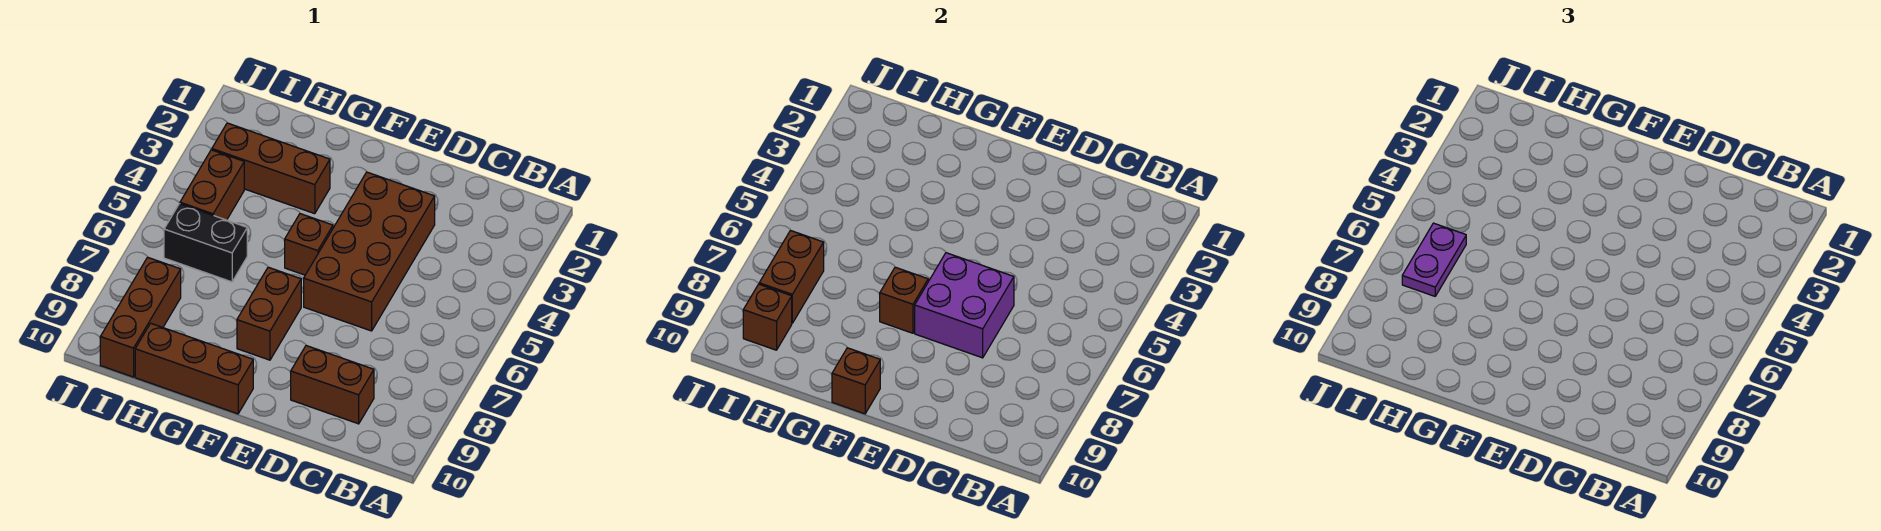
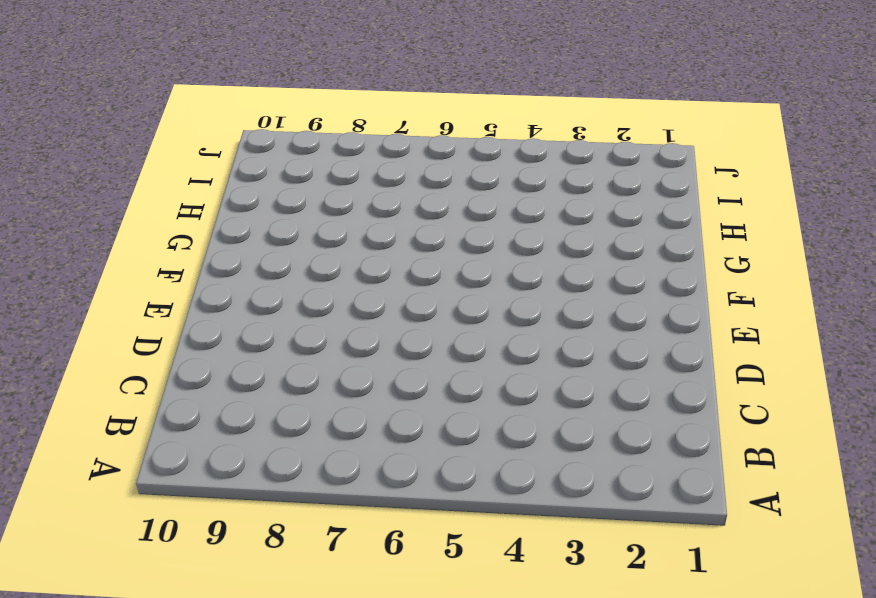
none -> brown brick C9:D9 level 1
none -> brown brick D3:E6 level 1
none -> brown brick F5 level 1

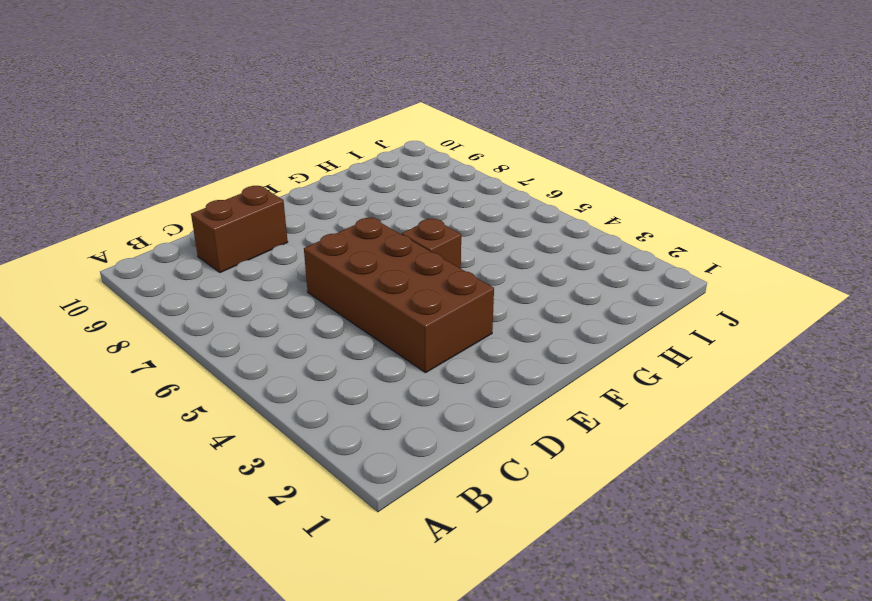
none -> brown brick F7:F8 level 1
none -> brown brick F10:H10 level 1
none -> brown brick G3:I3 level 1

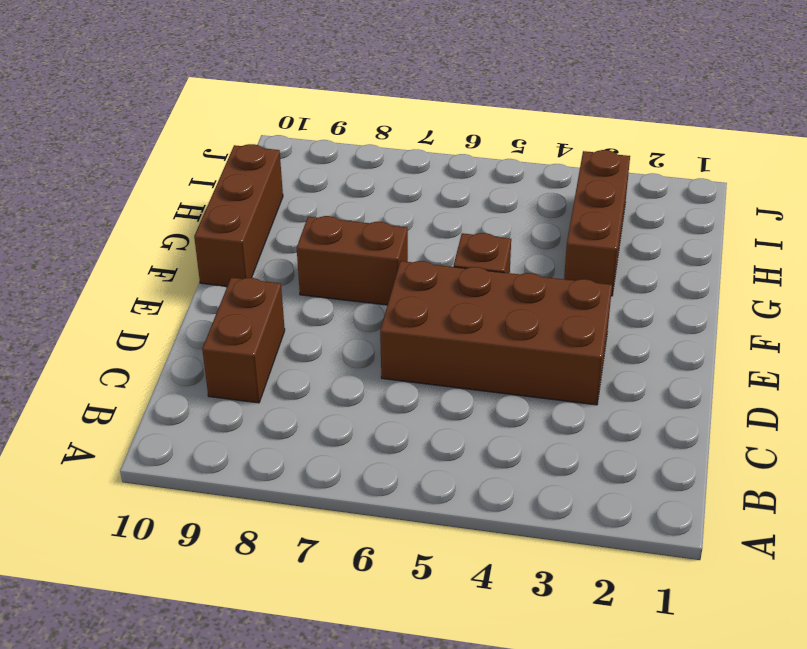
none -> black brick H6:I6 level 1
none -> brown brick I4:I5 level 1
none -> brown brick I8:I10 level 1

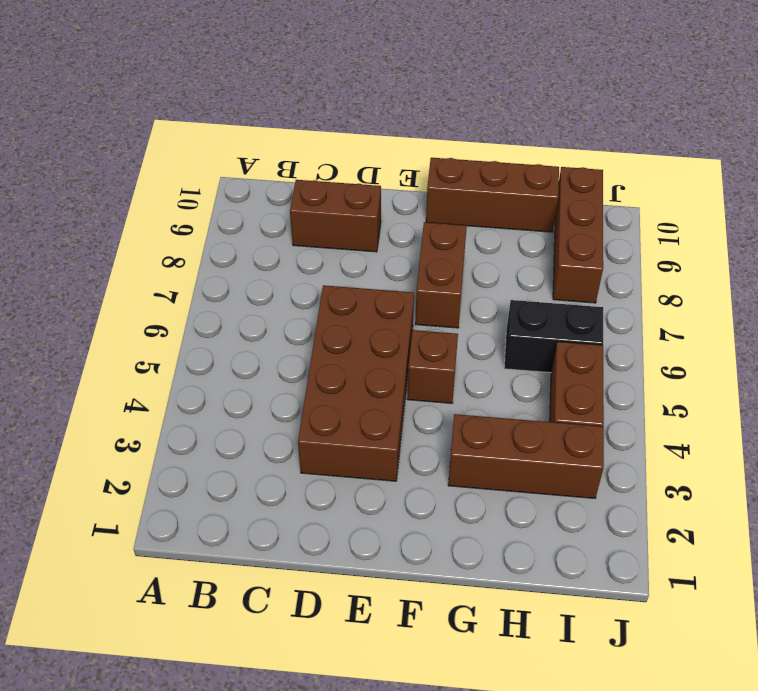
none -> purple brick D6:E7 level 2
none -> brown brick F7 level 2
none -> brown brick F10 level 2

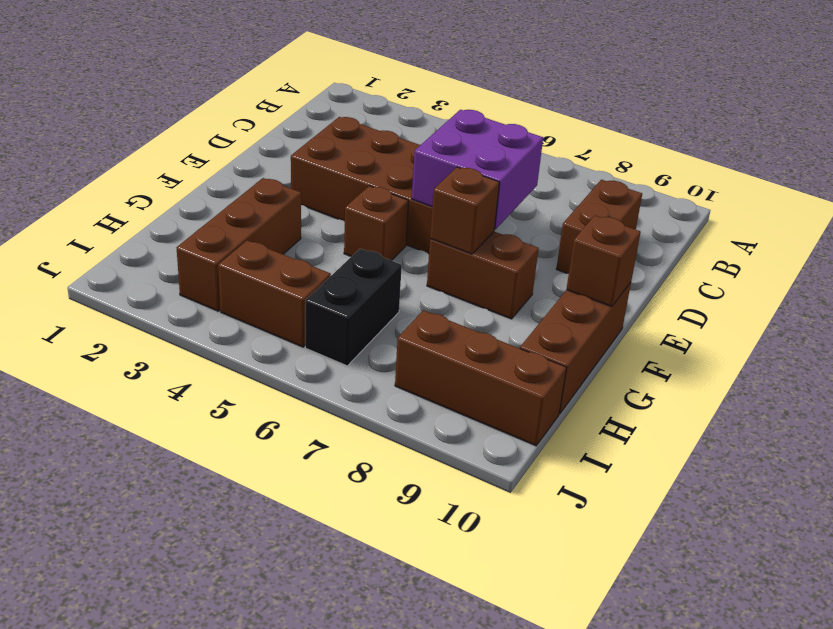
none -> brown brick I7:I8 level 2
none -> brown brick I9 level 2
none -> purple plate I6:I7 level 3

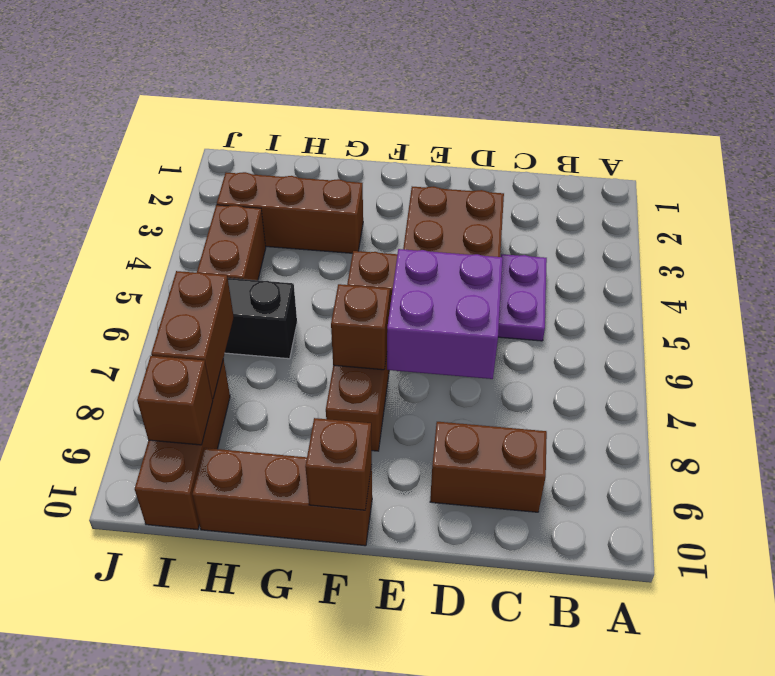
purple plate C4:C5 level 1 -> purple plate I6:I7 level 3

